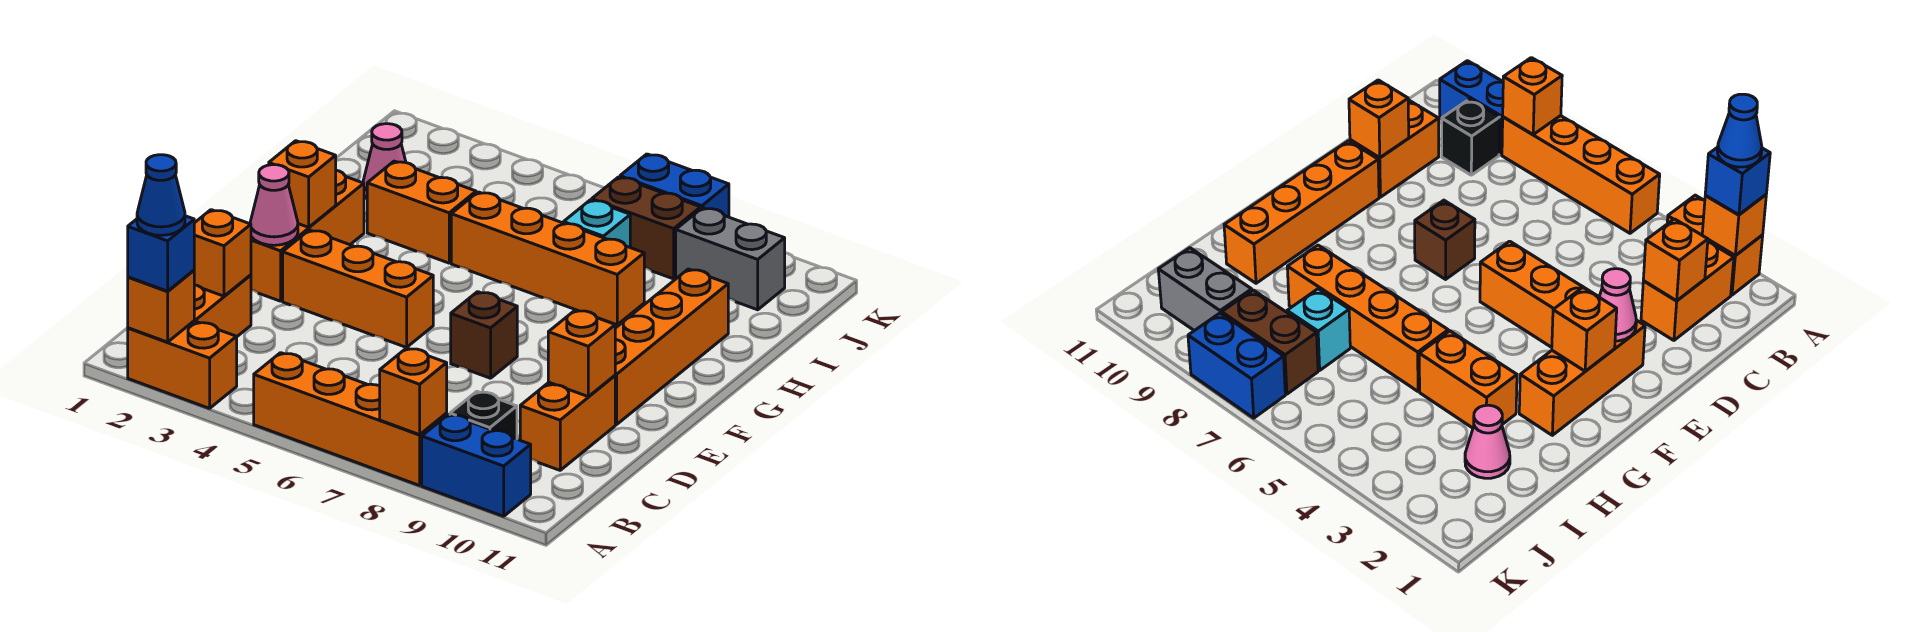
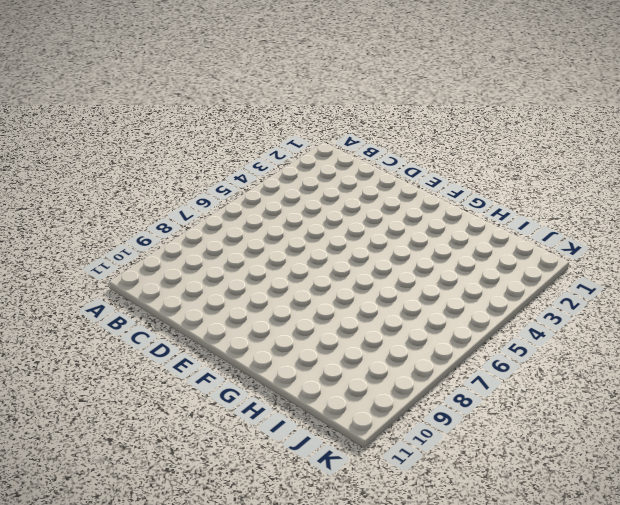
none -> orange brick A2:A3 level 1
none -> orange brick A5:A8 level 1
none -> blue brick A9:A10 level 1

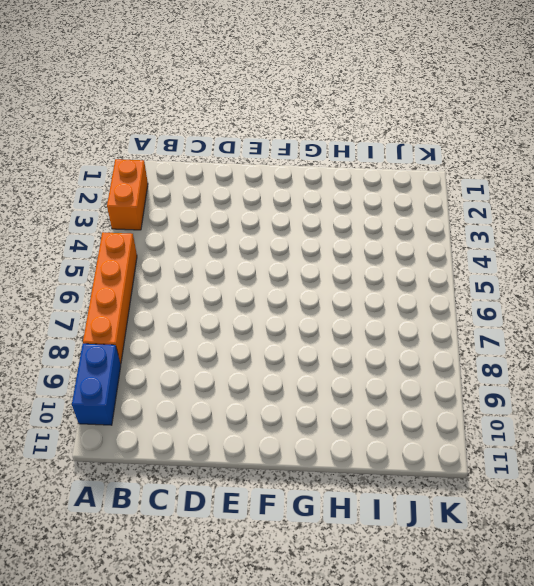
none -> orange brick B2:C2 level 1
none -> black brick B9 level 1
none -> orange brick C10:D10 level 1

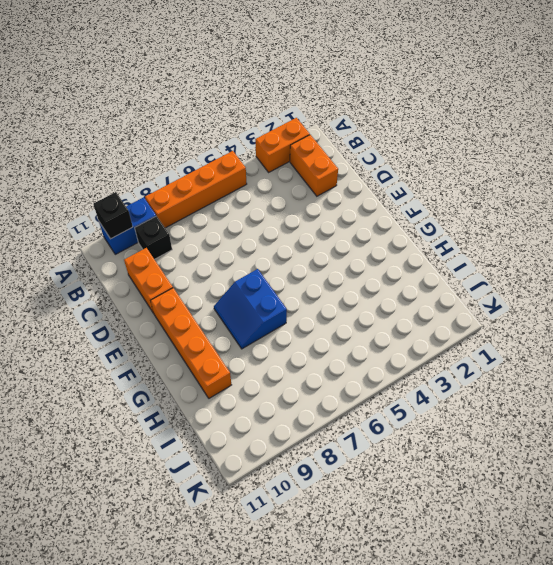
black brick A10 level 2 -> none
blue slope F7:G8 level 1 top 7 -> none
none -> orange brick E2:G2 level 1
none -> orange brick E3:E5 level 1
none -> brown brick E7 level 1

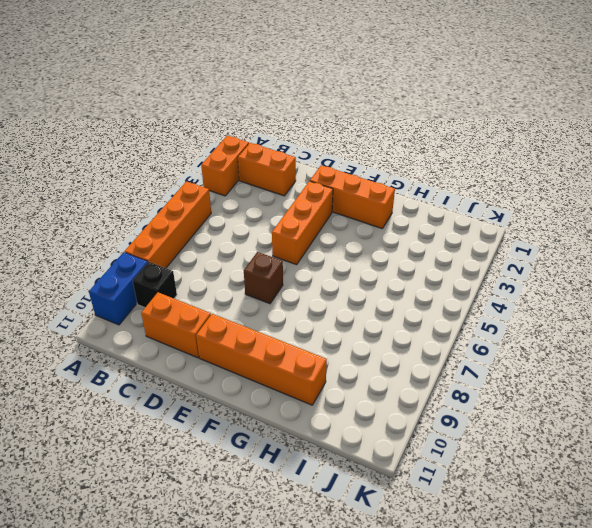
none -> orange brick H3:H4 level 1
none -> orange brick H5:H8 level 1
none -> pink cone I2 level 1

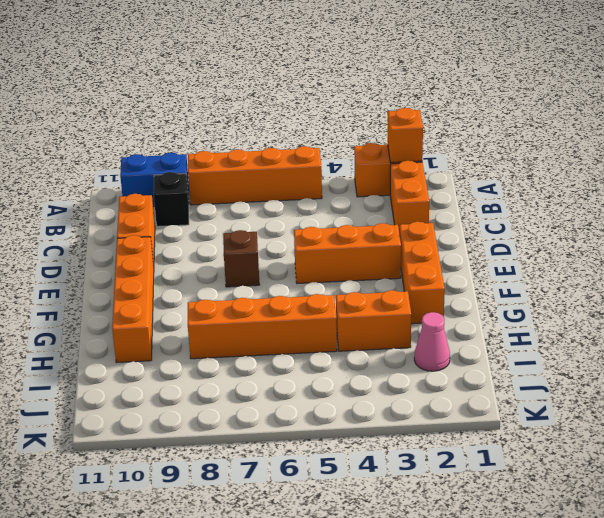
none -> cyan brick I7 level 1
none -> brown brick J7:J8 level 1
none -> grey brick J9:J10 level 1

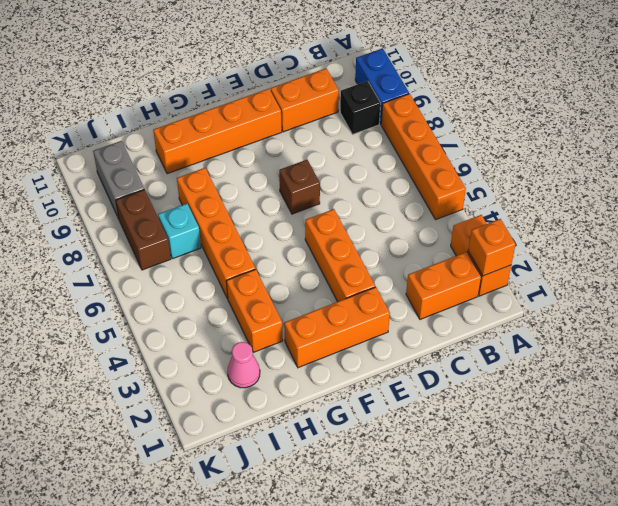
none -> blue brick K7:K8 level 1
none -> orange brick A8 level 2
none -> orange brick C2 level 2

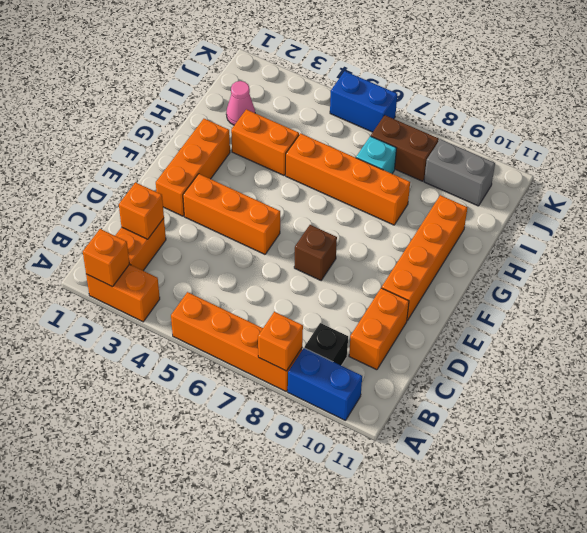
blue brick K5:K6 level 1 -> blue brick K7:K8 level 1
none -> orange brick D10 level 2
none -> pink cone E2 level 2
none -> orange brick F2 level 2

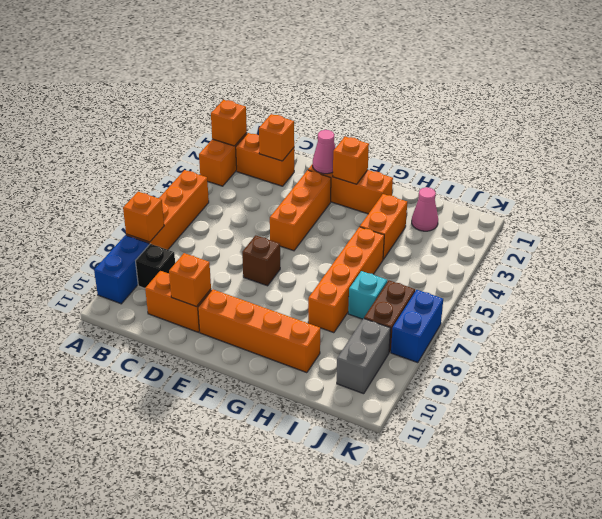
none -> blue brick A2 level 3
none -> blue cone A2 level 4

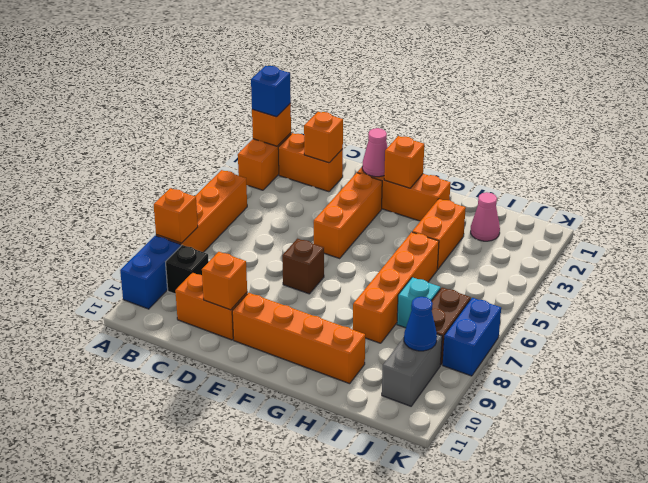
blue cone J9 level 2 -> blue cone A2 level 4

